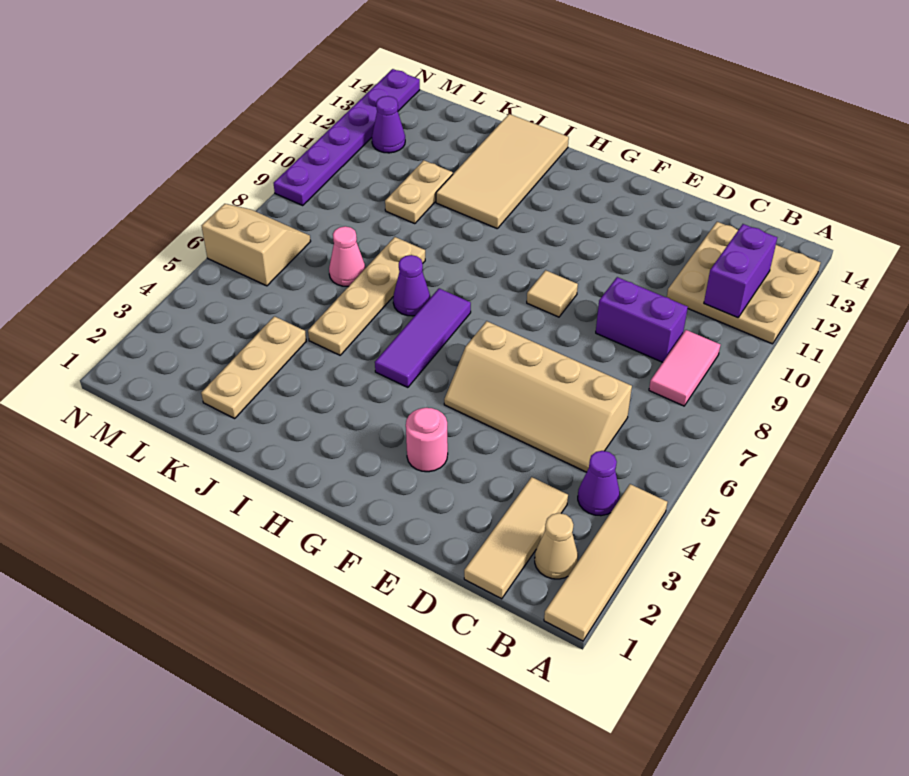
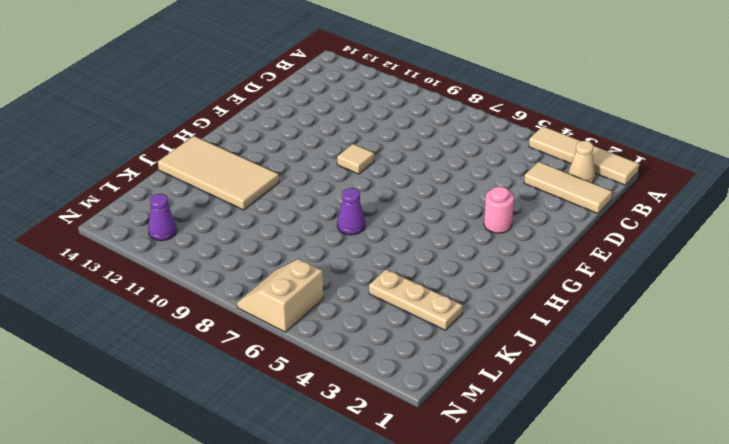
none -> tan plate A11:C13 level 1
none -> purple cone B4 level 1
none -> pink tile B8:B9 level 1

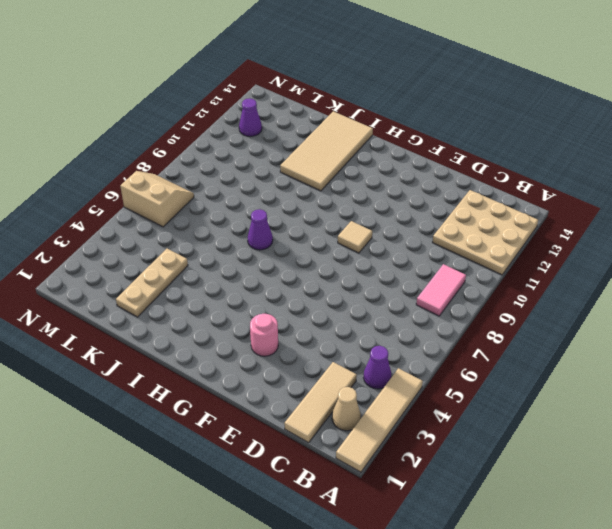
none -> tan slope C5:F6 level 1 top 6
none -> purple brick C9:D9 level 1
none -> purple tile H5:H7 level 1

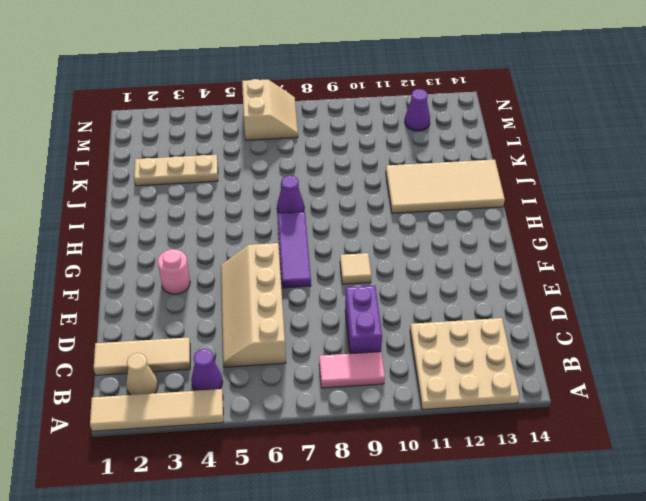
purple tile F7:H7 level 1 -> purple tile H5:H7 level 1
none -> tan plate J5:J8 level 1
none -> pink cone K7 level 1
none -> tan plate K10:K11 level 1

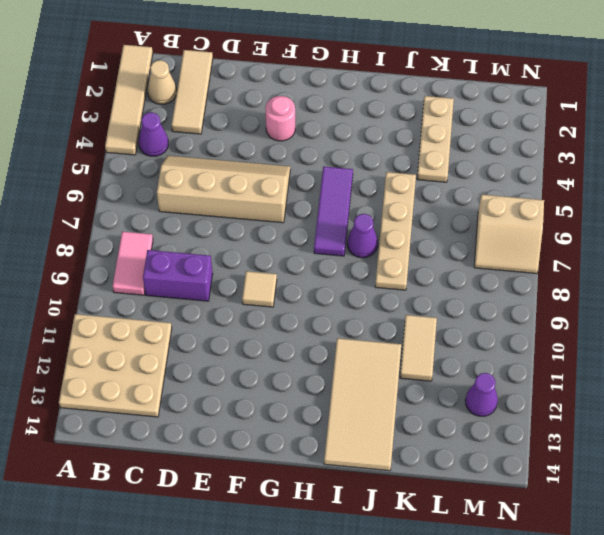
tan tile K10:K11 level 1 -> tan plate K10:K11 level 1
none -> pink cone K7 level 1
none -> purple plate N9:N14 level 1
none -> purple brick B11:B12 level 2

